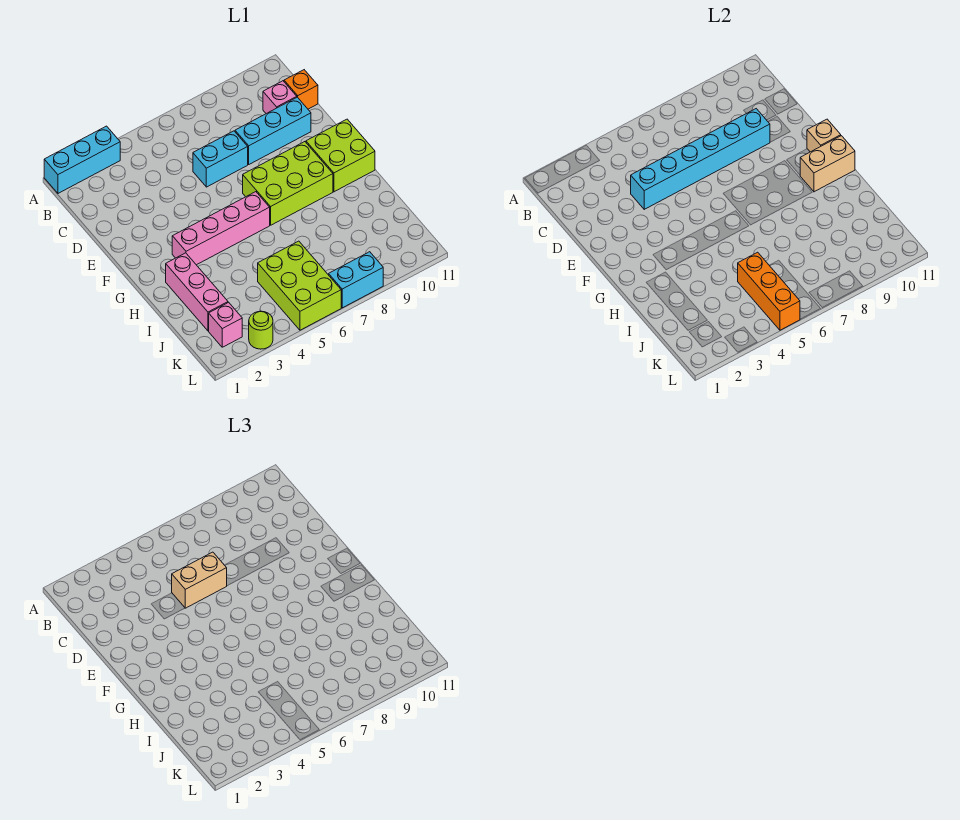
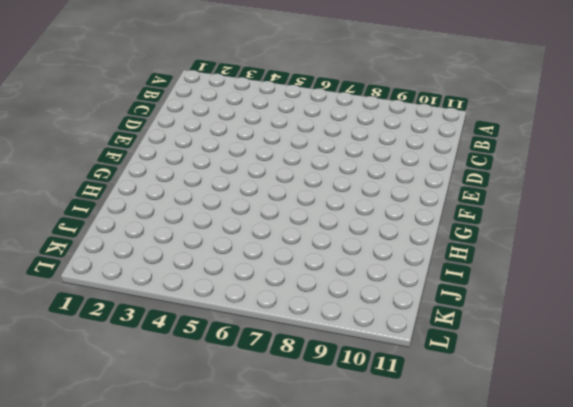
none -> cyan brick A1:A3 level 1
none -> pink brick C10 level 1
none -> orange brick C11 level 1

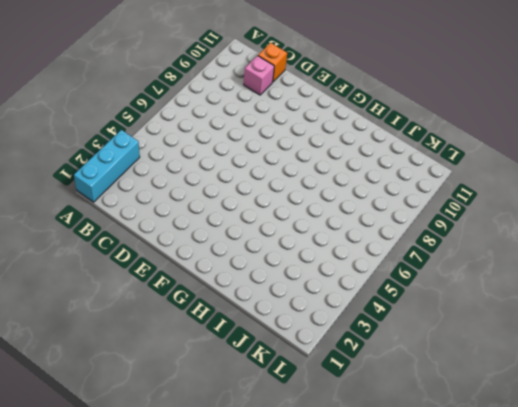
none -> cyan brick D6:D7 level 1
none -> cyan brick D8:D10 level 1
none -> lime brick F7:G9 level 1

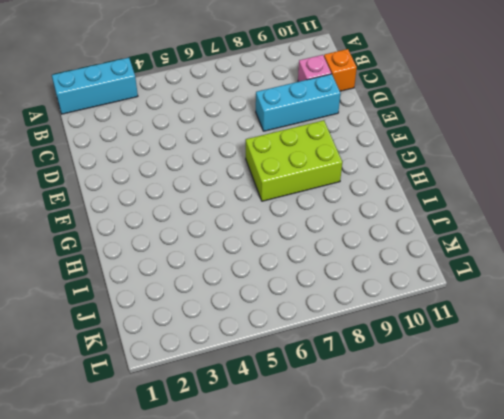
none -> cyan brick D6:D7 level 1
none -> lime brick F10:G11 level 1
none -> pink brick G3:G6 level 1

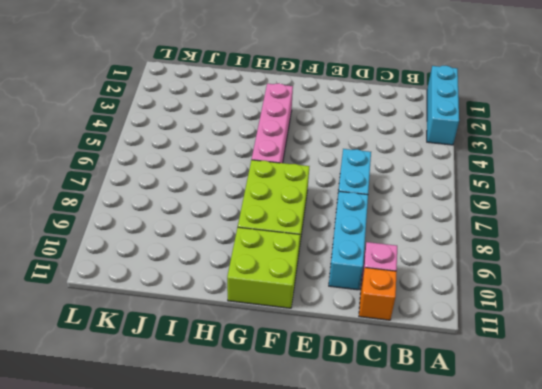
none -> pink brick H2:J2 level 1
none -> lime brick J5:L6 level 1
none -> pink brick K2 level 1

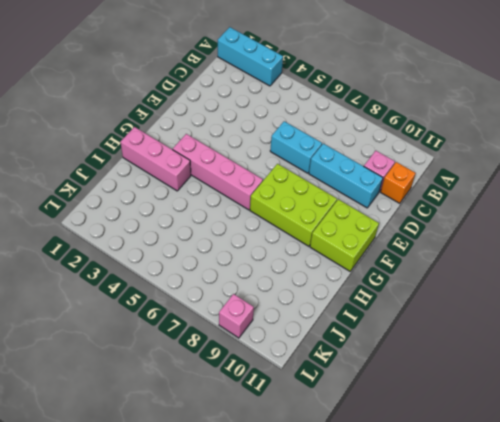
pink brick H1:H3 level 1 -> pink brick H2:J2 level 1
pink brick L9 level 1 -> pink brick K2 level 1
none -> lime brick J5:L6 level 1
none -> lime round brick L3 level 1
none -> cyan brick L7:L8 level 1

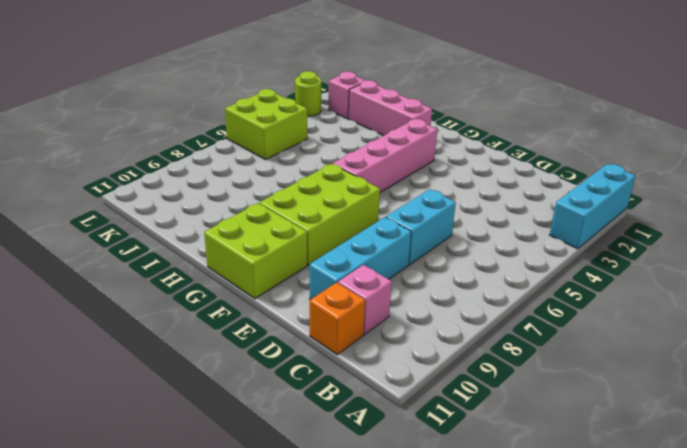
lime brick K5:L6 level 1 -> lime brick J5:L6 level 1
none -> cyan brick L7:L8 level 1
none -> cyan brick D4:D9 level 2
none -> tan brick F11 level 2

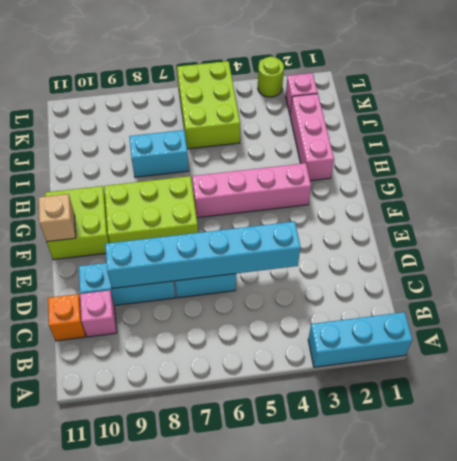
cyan brick I7:I8 level 1 -> cyan brick L7:L8 level 1
none -> tan brick G10:G11 level 2
none -> orange brick J5:L5 level 2
none -> tan brick D5:D6 level 3

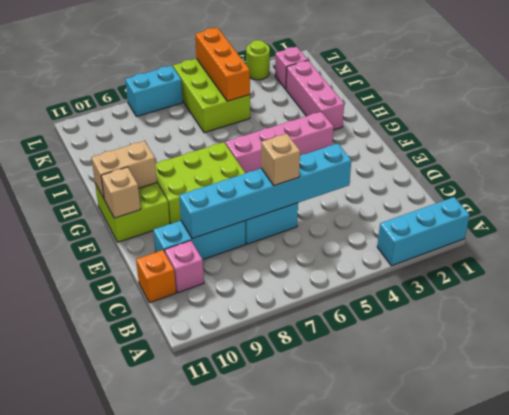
tan brick D6 level 3 -> tan brick D5:D6 level 3

